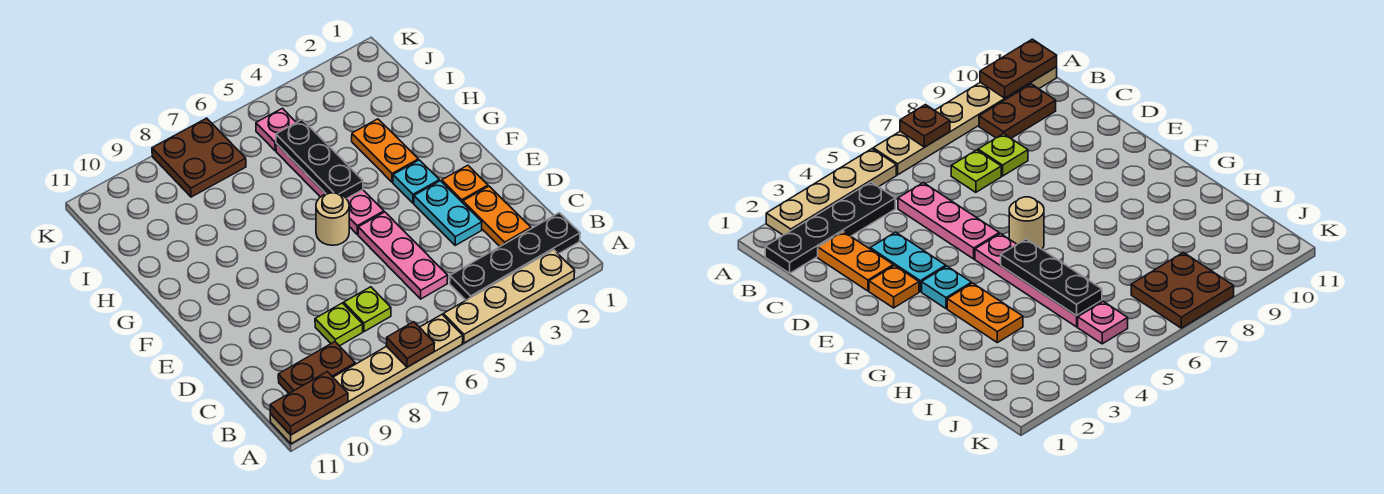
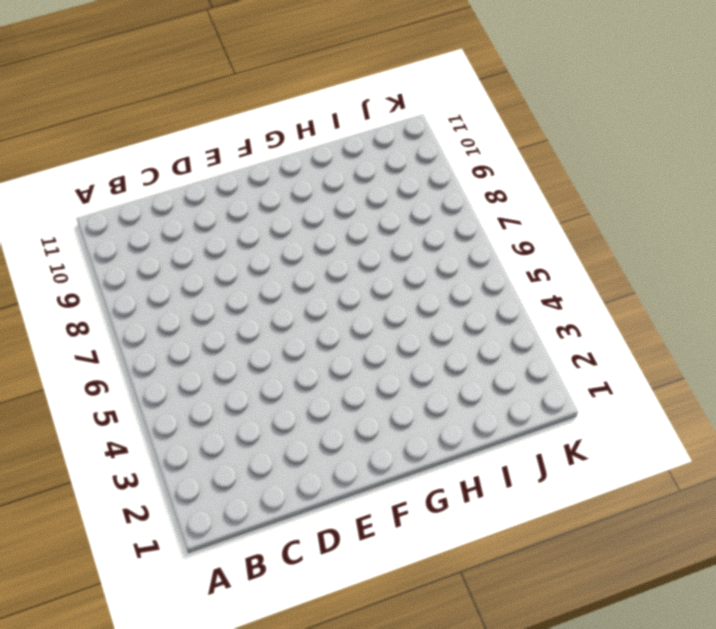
none -> tan plate A2:A5 level 1
none -> tan plate A6:A11 level 1
none -> black plate B1:B4 level 1

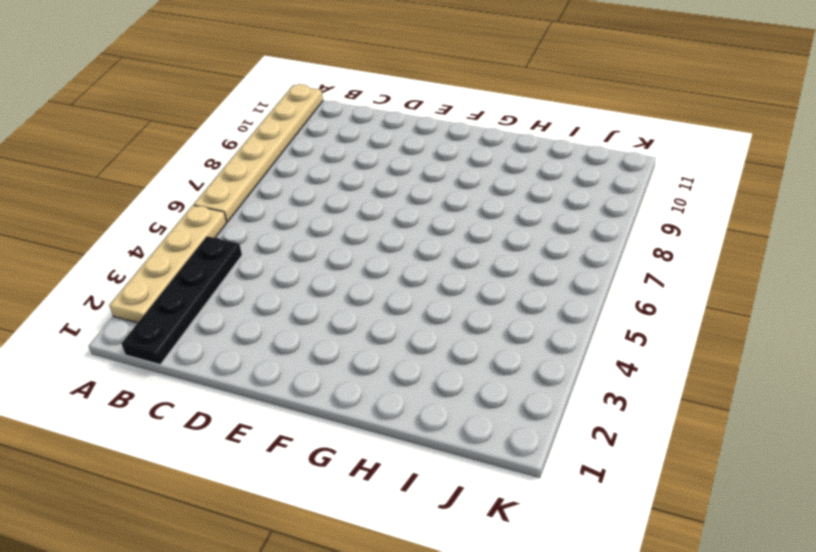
none -> brown plate B9:B10 level 1
none -> orange plate C2:D2 level 1
none -> pink plate C5:E5 level 1

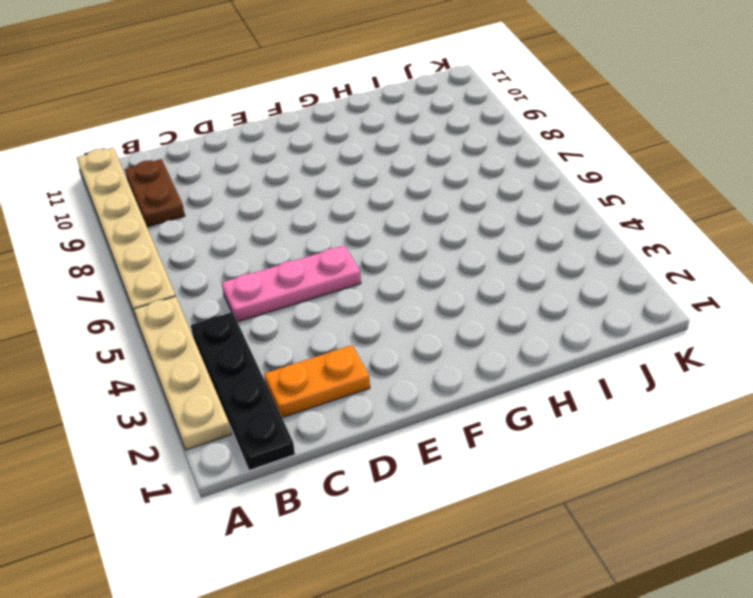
none -> lime plate C7 level 1
none -> lime plate C8 level 1
none -> cyan plate D3:E3 level 1

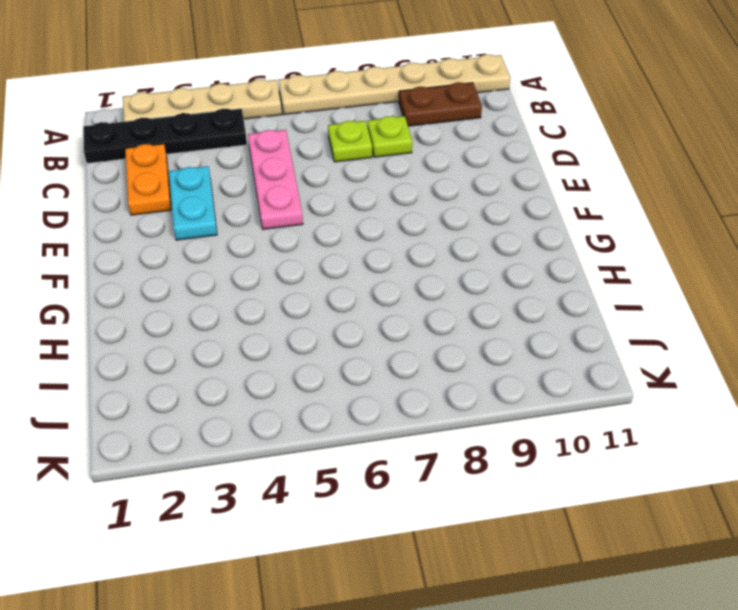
none -> orange plate E2 level 1
none -> cyan plate F3 level 1
none -> pink plate F5:I5 level 1

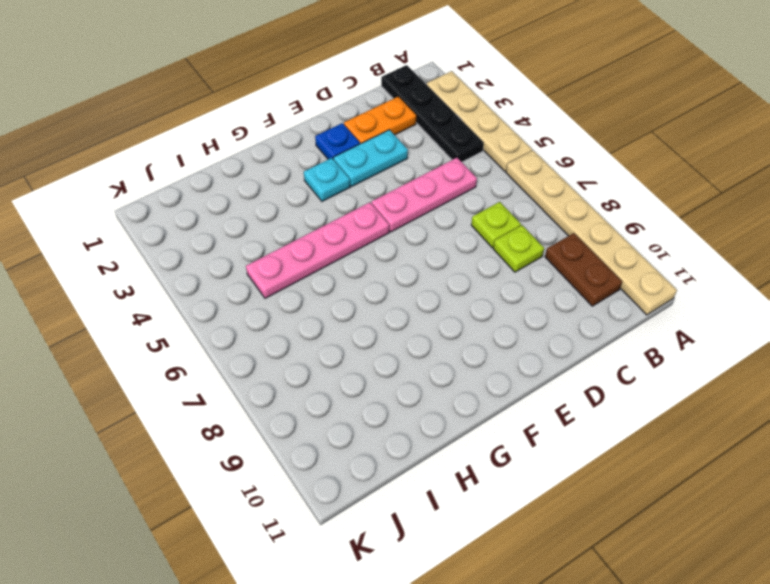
blue plate E2 level 1 -> orange plate E2 level 1
none -> tan round brick F6 level 1
none -> orange plate G3:H3 level 1
none -> pink plate J5 level 1

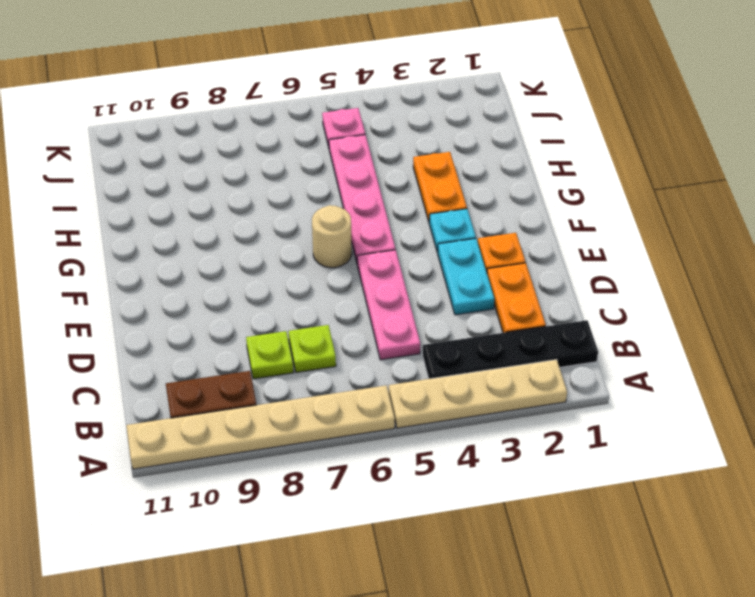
none -> brown plate J7:K8 level 1
none -> brown plate A7 level 2
none -> brown plate A10:A11 level 2

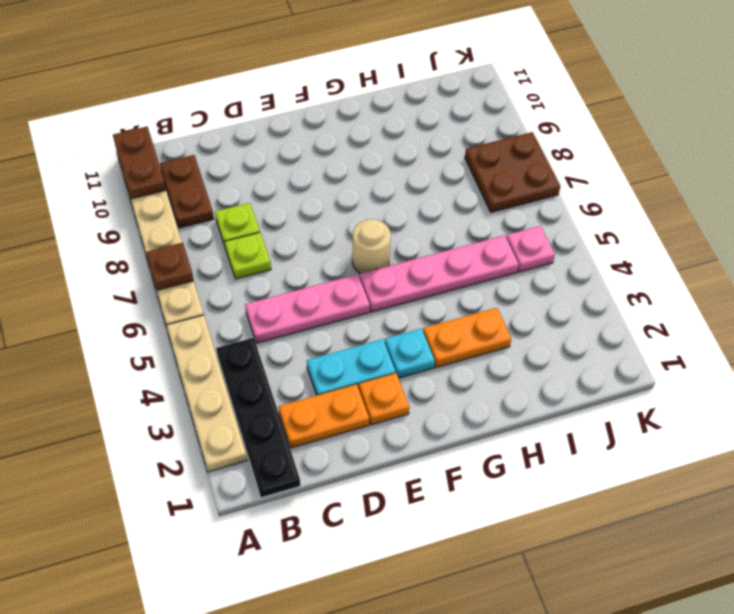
none -> black plate G5:I5 level 2

